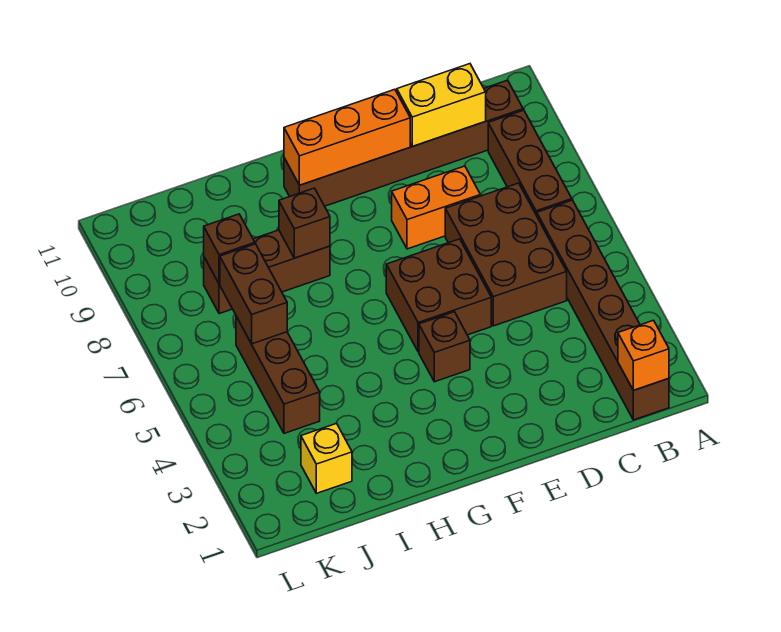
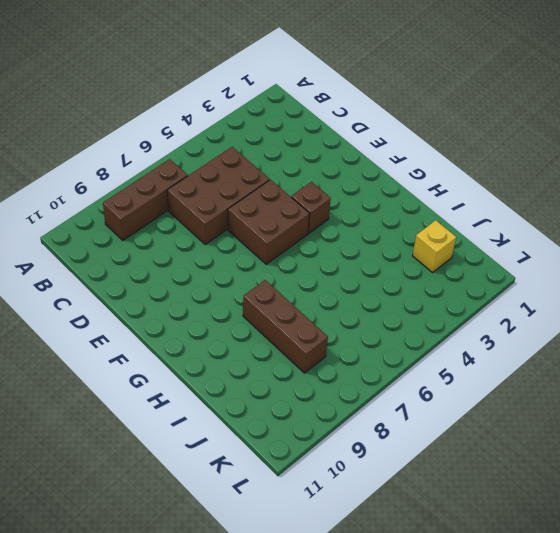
none -> brown brick B1:B6 level 1
none -> brown brick B10:G10 level 1
none -> orange brick D8:E8 level 1

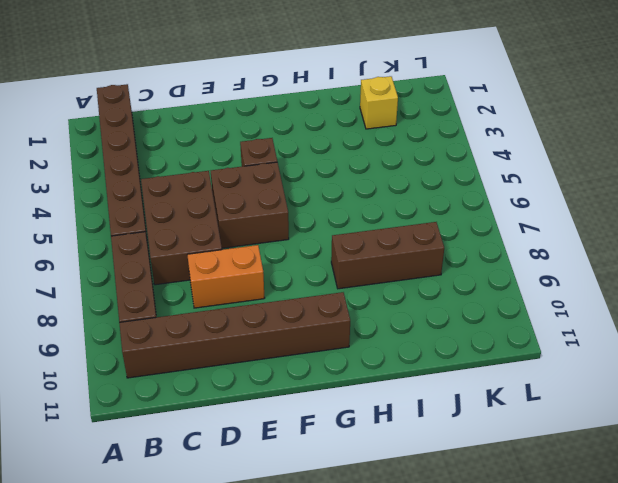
none -> brown brick J4:J6 level 1
none -> orange brick B1 level 2
none -> yellow brick C10:D10 level 2

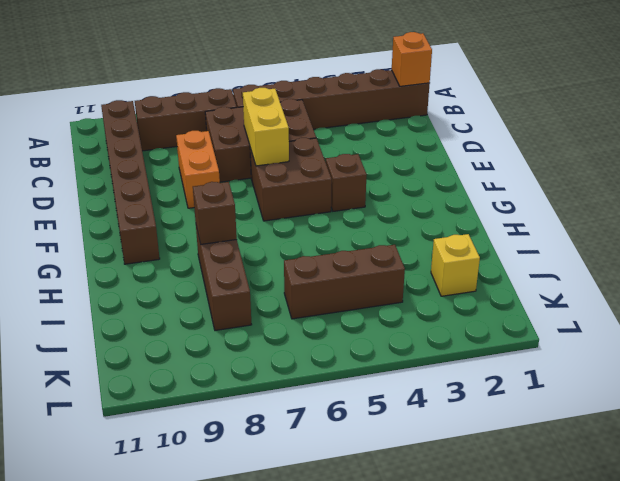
yellow brick D6:E6 level 2 -> yellow brick C10:D10 level 2
none -> orange brick E10:G10 level 2
none -> brown brick J6:J7 level 2
none -> brown brick J8 level 2

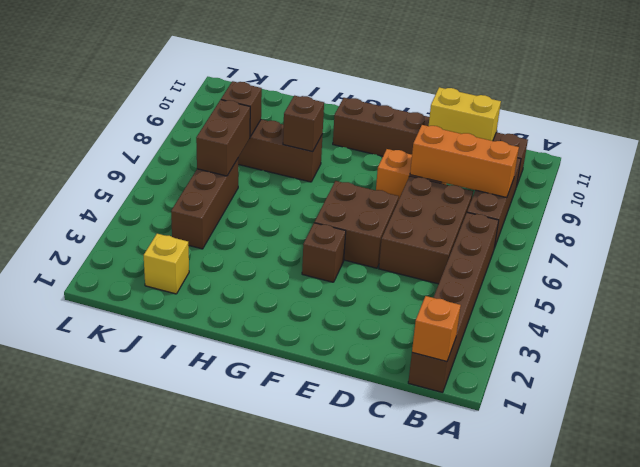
orange brick B8:D8 level 2 -> orange brick E10:G10 level 2

